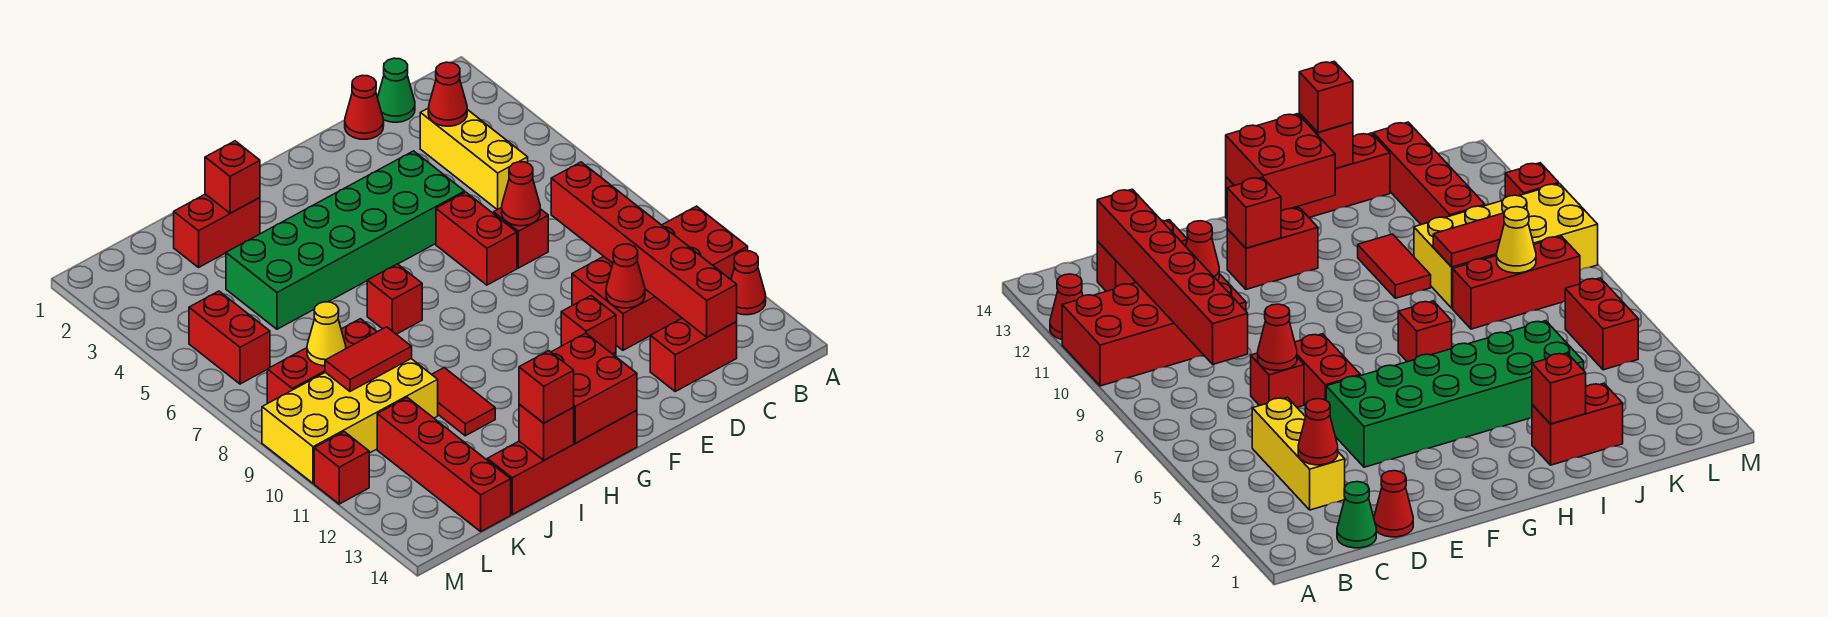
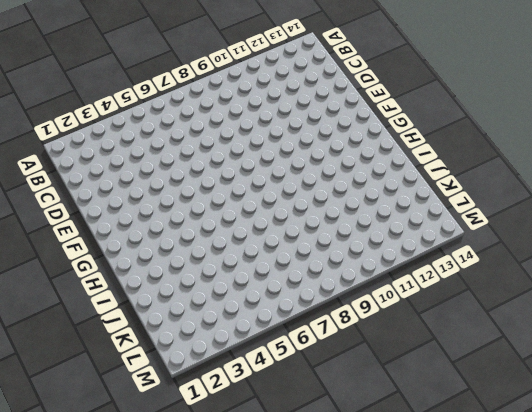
none -> red brick A10:D11 level 1
none -> red cone A12 level 1
none -> green cone C1 level 1
none -> yellow brick C3:C5 level 1

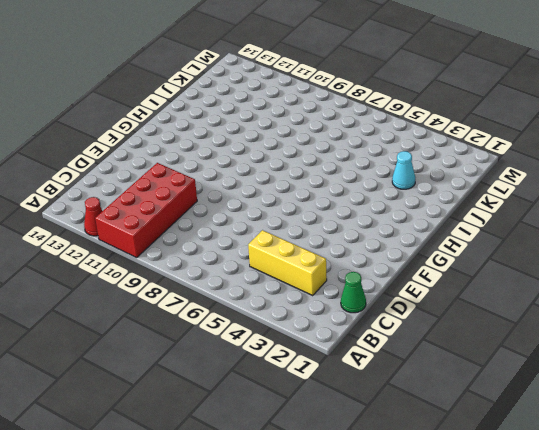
cyan cone J3 level 1 -> none
none -> red brick C13:D13 level 1
none -> red cone D1 level 1
none -> red brick D7 level 1
none -> green brick E4:J5 level 1

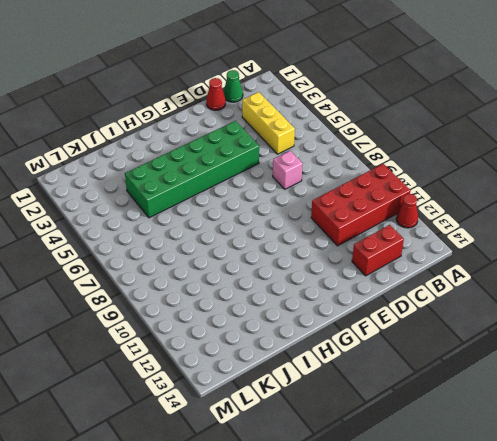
pink brick D7 level 1 -> red brick D7 level 1
none -> red brick E6:E7 level 1
none -> red brick F12:G12 level 1
none -> red brick G14:J14 level 1
none -> red brick H7 level 1

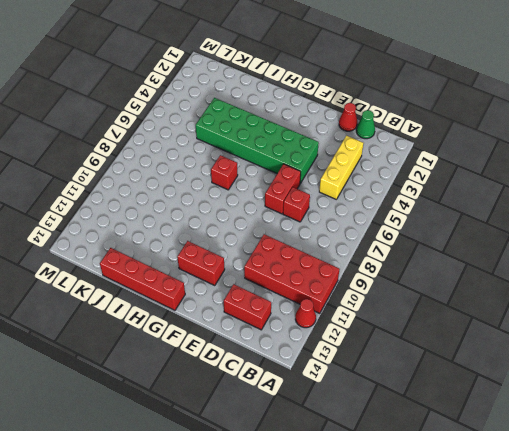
none -> red brick I2:J2 level 1
none -> red tile I10:I11 level 1
none -> red brick J8:L8 level 1
none -> yellow brick J9:M10 level 1

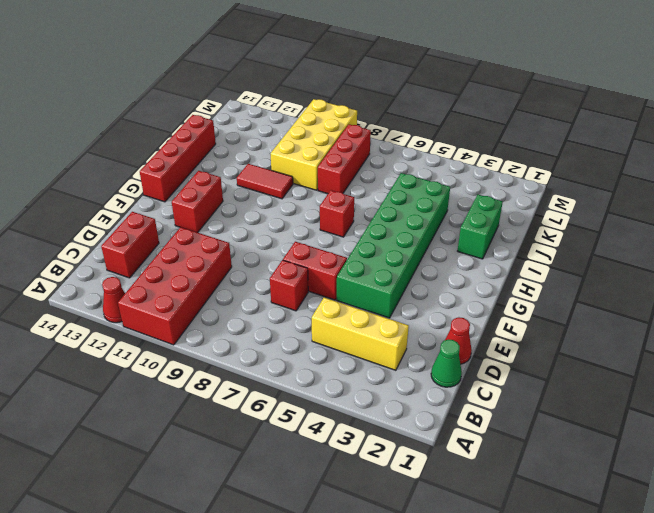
green brick I2:J2 level 1 -> red brick I2:J2 level 1
none -> red brick K11:K14 level 1
none -> red brick L5:L6 level 1
none -> red brick M11 level 1
none -> red cone C3 level 2

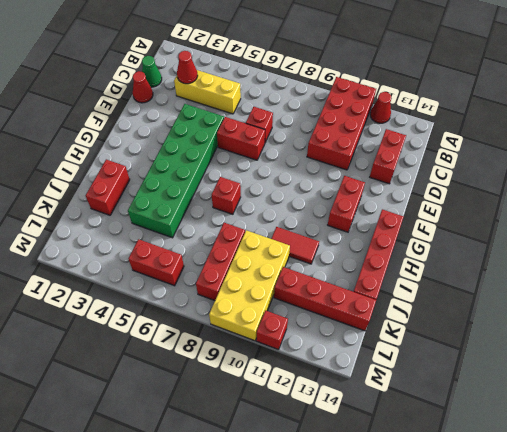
none -> red brick C8:C13 level 2
none -> red cone D7 level 2
none -> red cone D11 level 2
none -> red brick F12 level 2

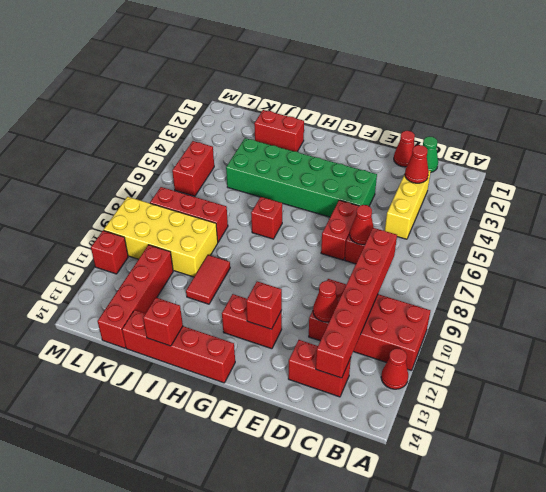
none -> red brick G13:H14 level 2
none -> red brick I2 level 2
none -> red tile J9:K9 level 2
none -> yellow cone K8 level 2

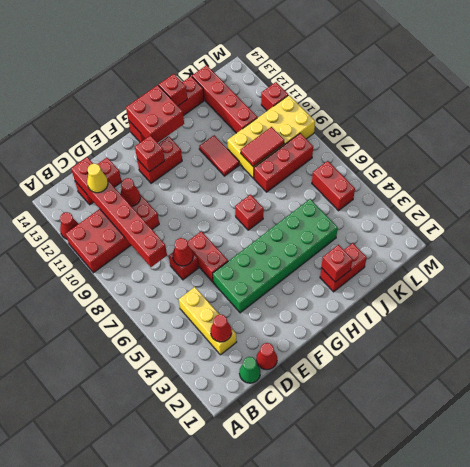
yellow cone C12 level 3 -> yellow cone K8 level 2
none -> red brick I14 level 3

